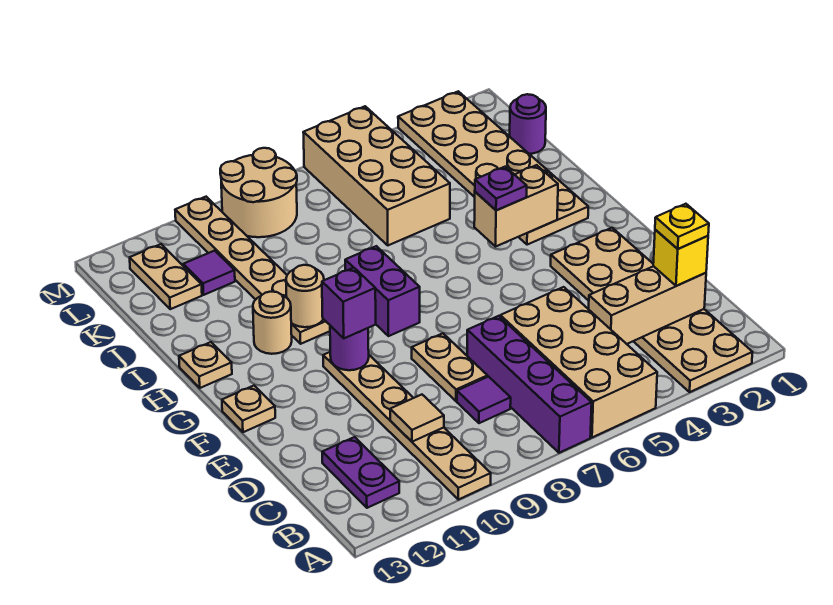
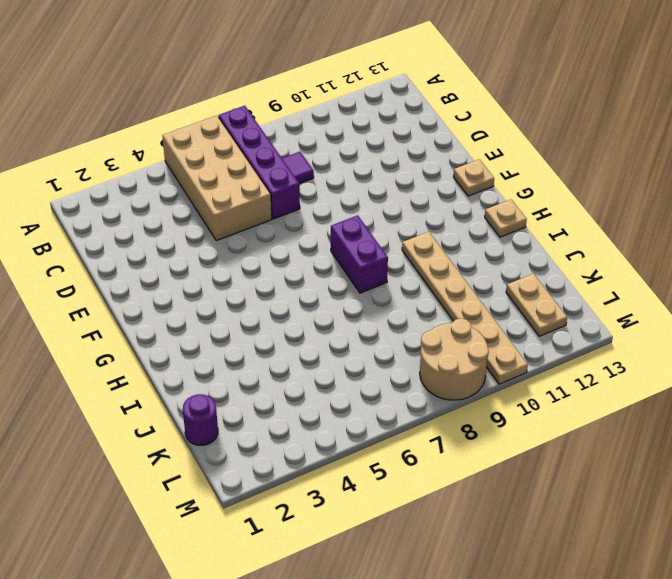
none -> tan plate A2:F3 level 1
none -> tan plate A10:F10 level 1
none -> purple plate B12:C12 level 1

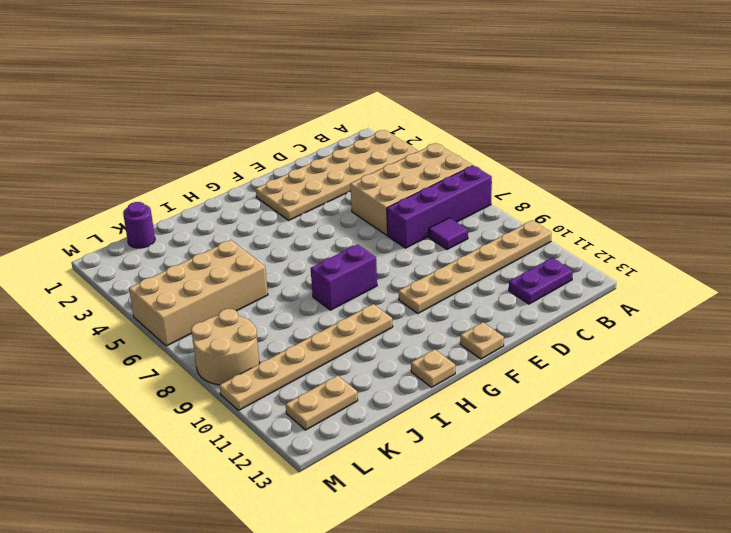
none -> tan plate D8:E8 level 1
none -> tan plate H2:M3 level 1
none -> tan round brick H11 level 1

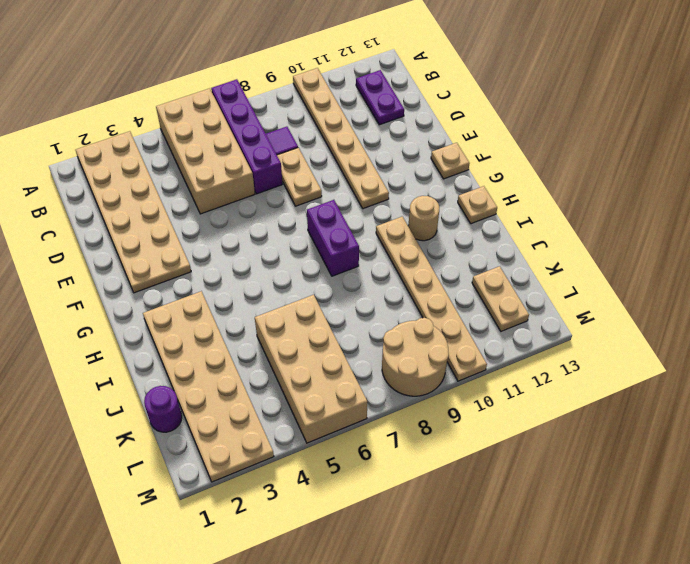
none -> purple tile K11 level 1
none -> tan brick C2:C4 level 2
none -> tan tile C10 level 2

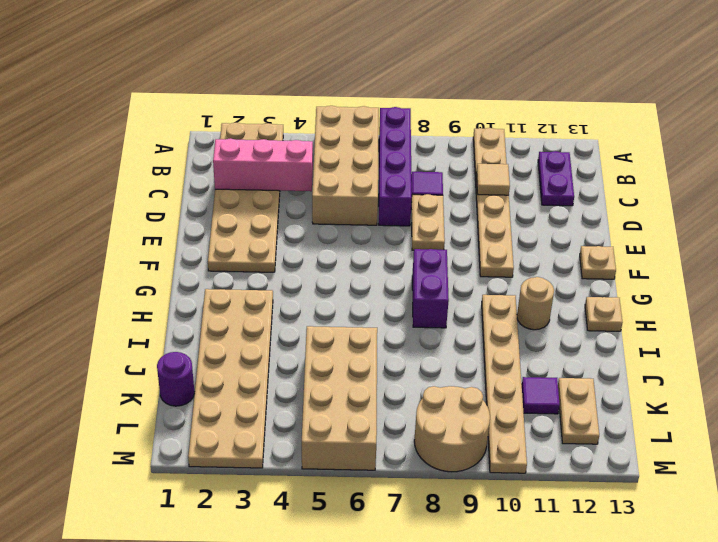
pink brick C2:C4 level 2 -> tan brick C2:C4 level 2
none -> purple round brick F10 level 2
none -> tan brick H3:H4 level 2
none -> tan round brick H10 level 2

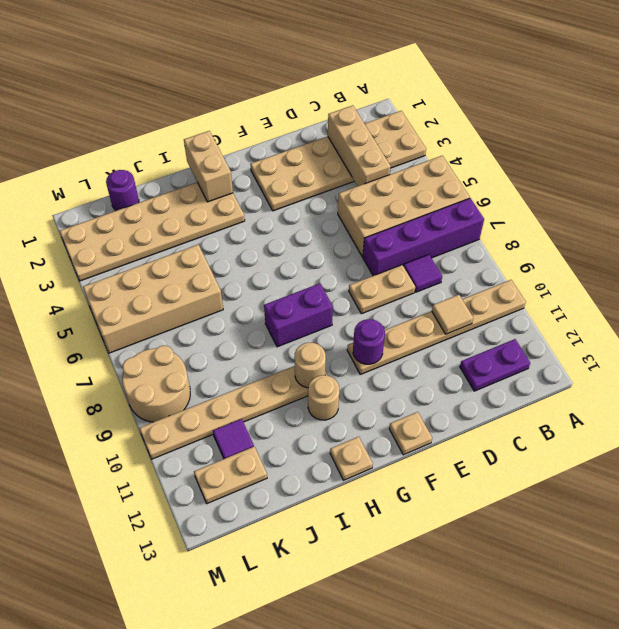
tan brick H1:H2 level 2 -> tan brick H3:H4 level 2
none -> yellow brick C2 level 3
none -> purple brick F10 level 3
none -> purple plate H4 level 3

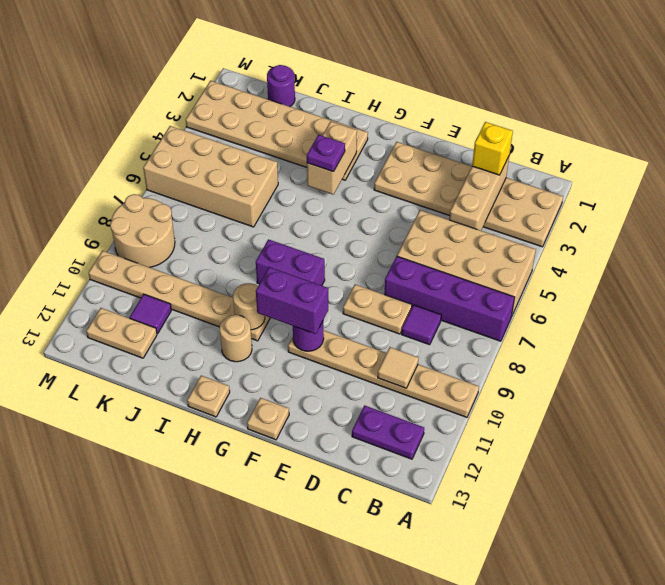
purple brick F10:G10 level 3 -> purple brick F10 level 3
none -> yellow plate C2 level 4

